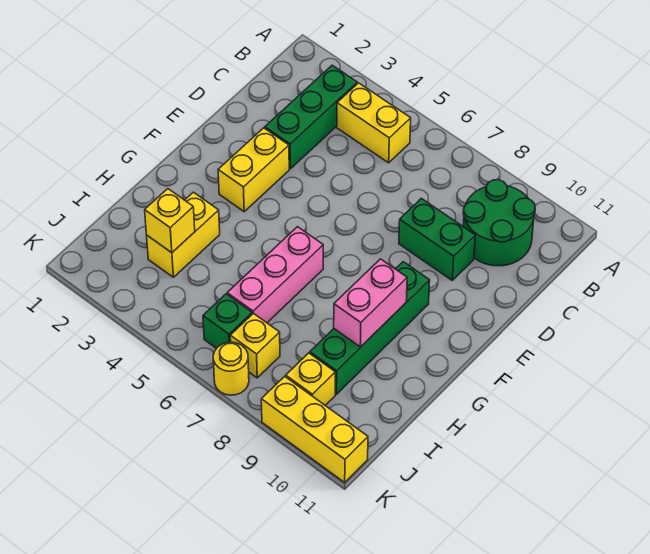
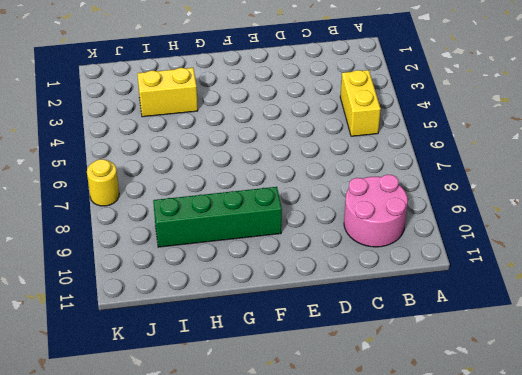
pink round brick B9:C10 level 1 -> green round brick B9:C10 level 1
none -> green brick B3:D3 level 1
none -> green brick D8:D9 level 1
none -> yellow brick E3:F3 level 1

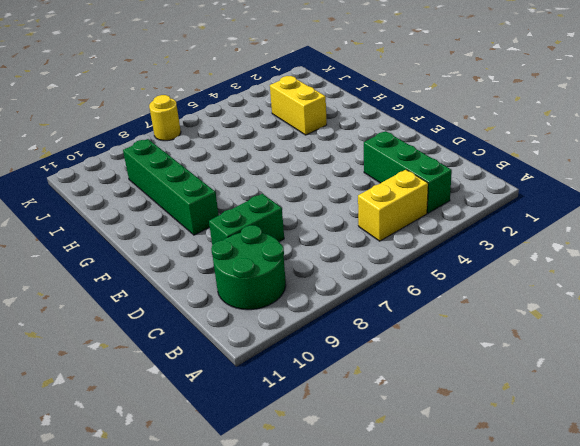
none -> yellow brick E3:F3 level 1
none -> pink brick G6:I6 level 1
none -> green brick J6 level 1

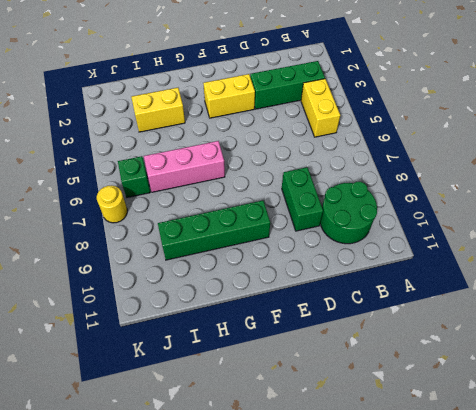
none -> yellow brick J7 level 1
none -> yellow brick J9 level 1
none -> yellow brick K9:K11 level 1

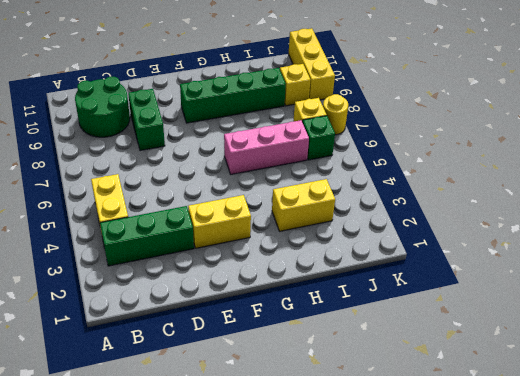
none -> pink brick G9:H9 level 2
none -> yellow brick I3 level 2

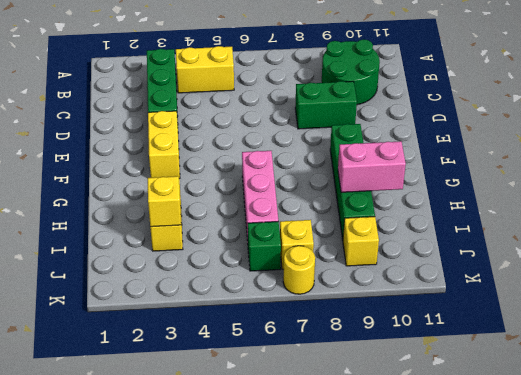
pink brick H9:H10 level 2 -> pink brick G9:H9 level 2
none -> yellow brick K9:K11 level 1

